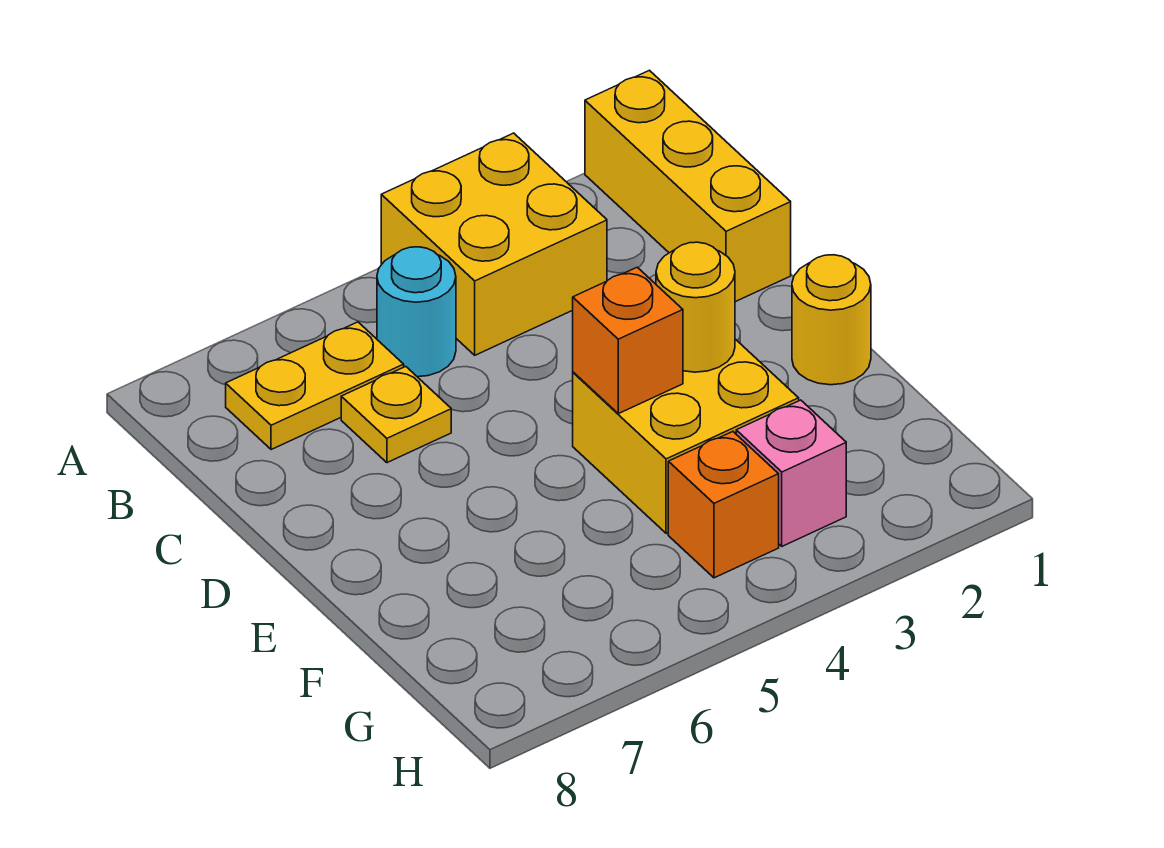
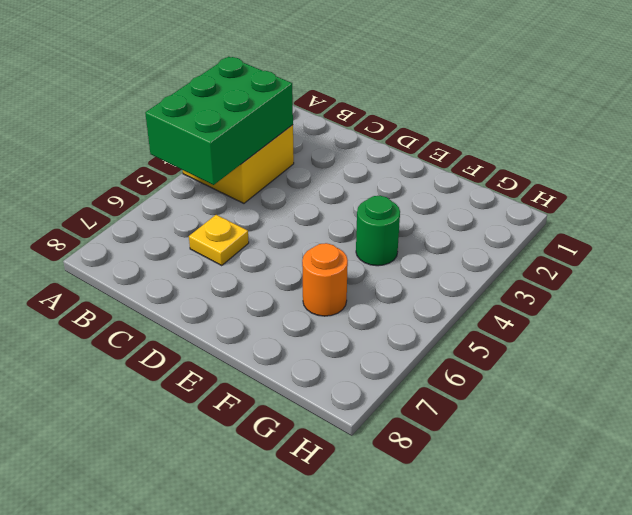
green brick A3:B5 level 2 -> none
green round brick F4 level 1 -> yellow brick E3:F4 level 1
orange round brick F6 level 1 -> none
none -> yellow brick A1:C1 level 1
none -> cyan round brick B5 level 1

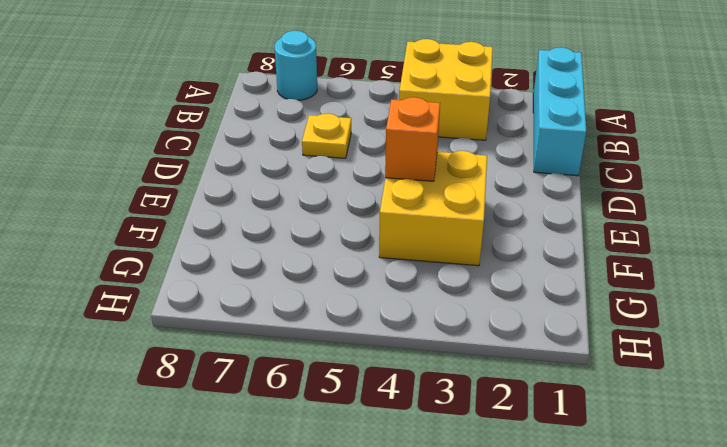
cyan brick A1:C1 level 1 -> yellow brick A1:C1 level 1
cyan round brick A7 level 1 -> cyan round brick B5 level 1
none -> yellow plate B6:B7 level 1
none -> yellow round brick E1 level 1

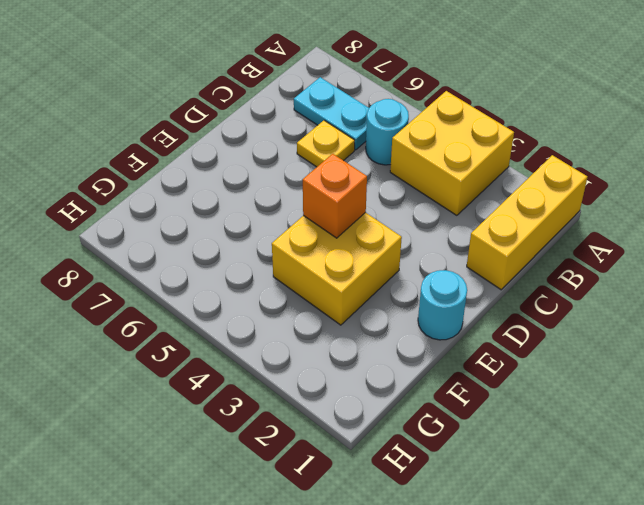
cyan plate B6:B7 level 1 -> yellow plate B6:B7 level 1
cyan round brick E1 level 1 -> yellow round brick E1 level 1
none -> pink brick G3 level 1
none -> orange brick G4 level 1

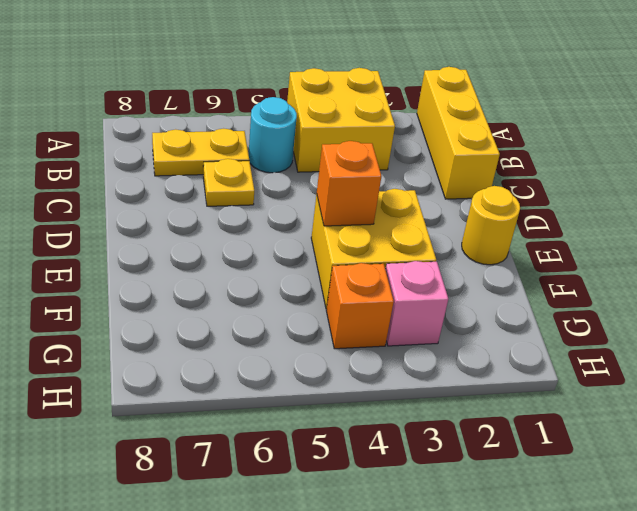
none -> yellow round brick E3 level 2

